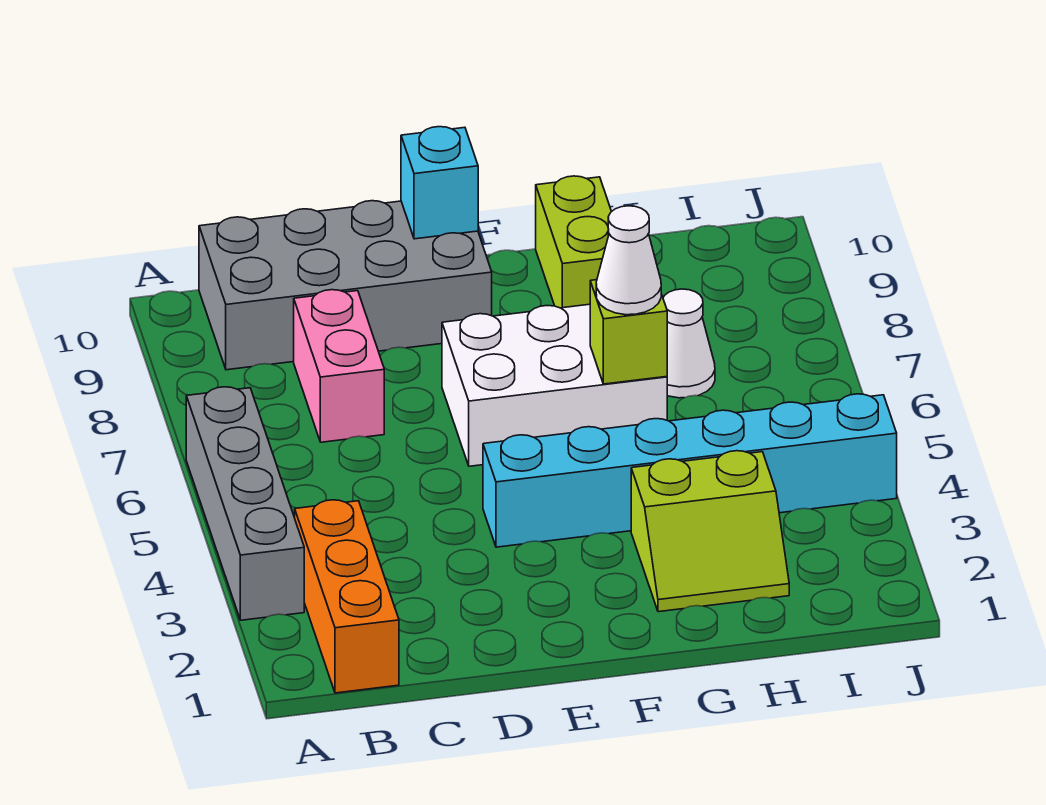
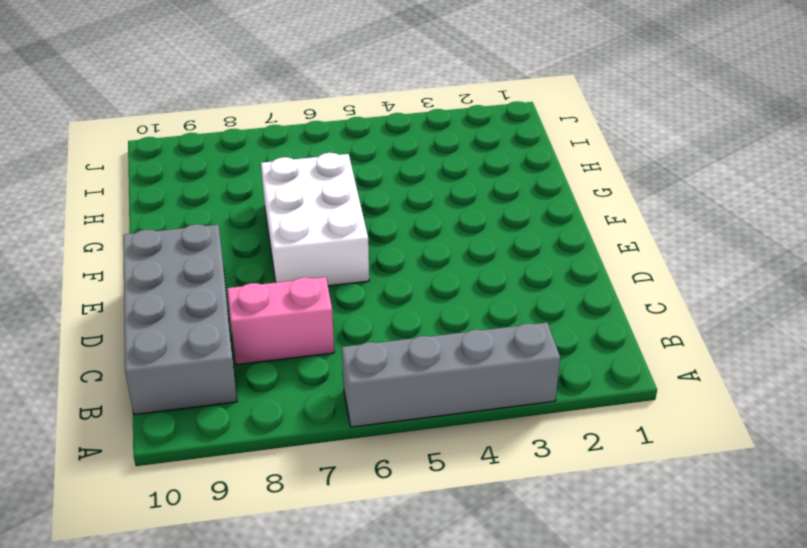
none -> orange brick B1:B3 level 1
none -> cyan brick E4:J4 level 1
none -> lime slope G2:H3 level 1 top 3

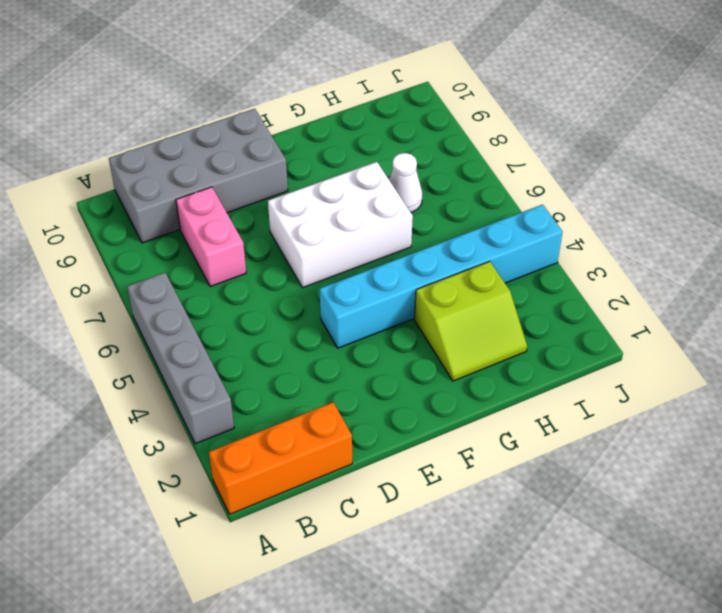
orange brick A1:C1 level 1 -> orange brick B1:B3 level 1
none -> lime brick G9:G10 level 1
none -> cyan brick E10 level 2
none -> lime brick G6 level 2

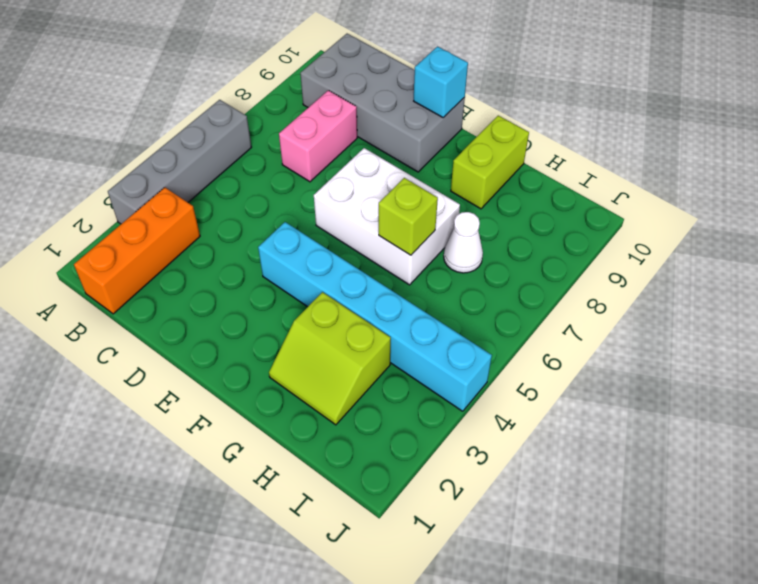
none -> white cone G6 level 3

